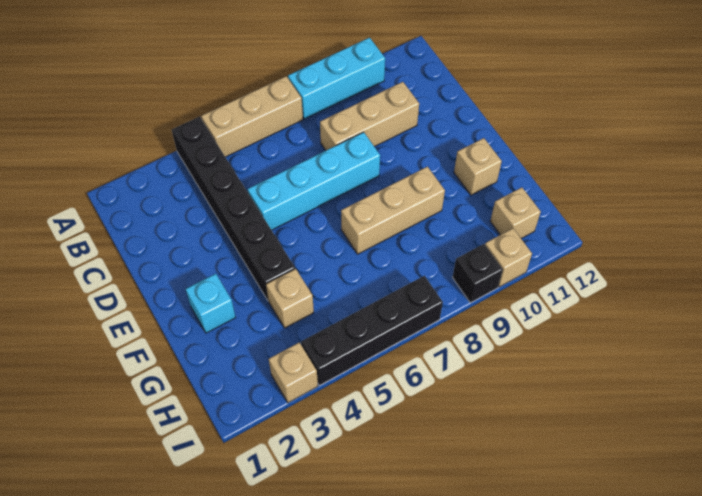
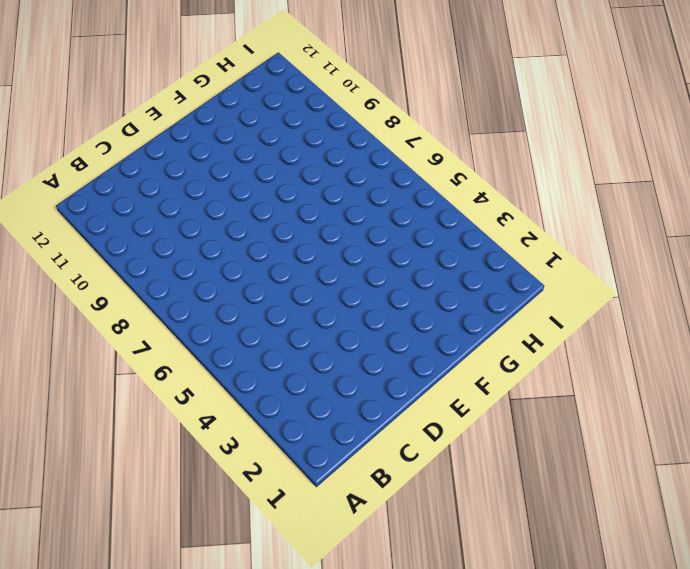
none -> black brick A4:F4 level 1
none -> tan brick A5:A7 level 1
none -> cyan brick A8:A10 level 1

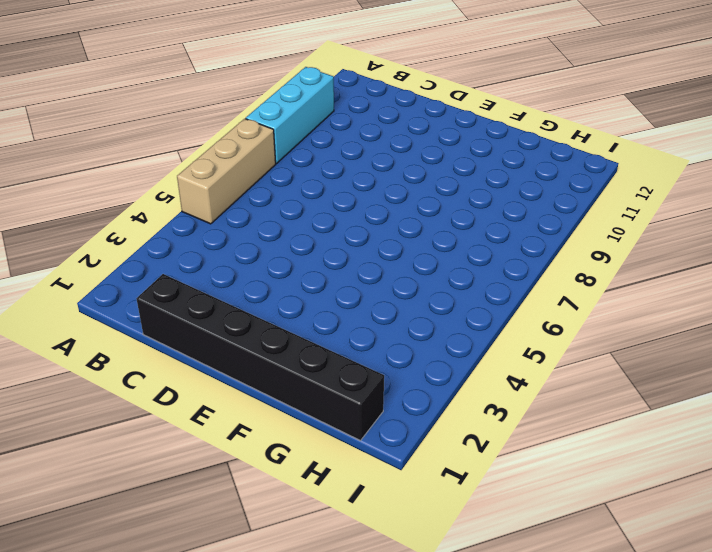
black brick C1:H1 level 1 -> black brick A4:F4 level 1
none -> tan brick C8:C10 level 1
none -> cyan brick D5:D8 level 1
none -> cyan brick F2 level 1

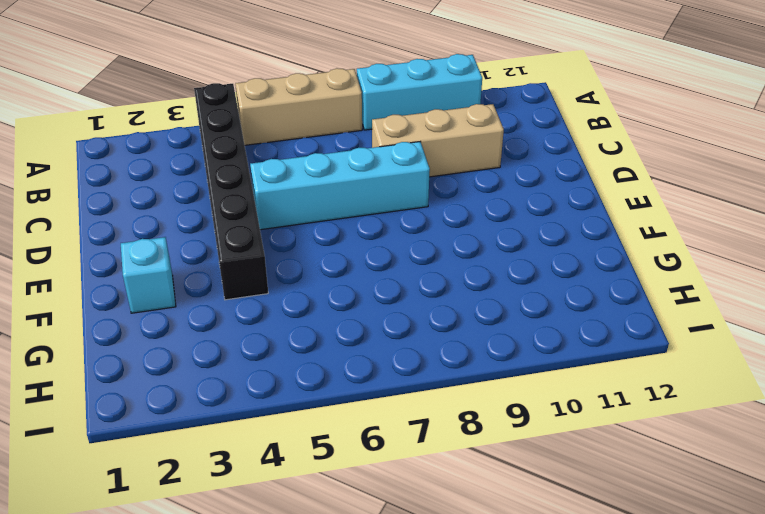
none -> tan brick F7:F9 level 1
none -> tan brick F11 level 1
none -> tan brick G4 level 1

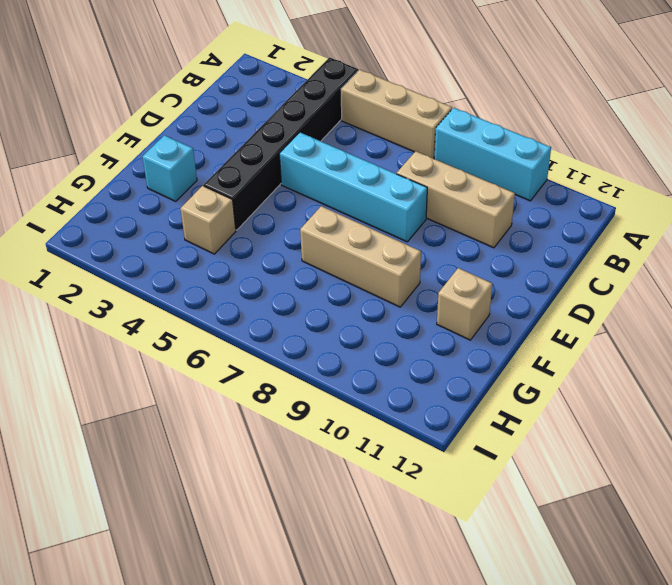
none -> tan brick H11 level 1
none -> tan brick I3 level 1
none -> black brick I4:I7 level 1

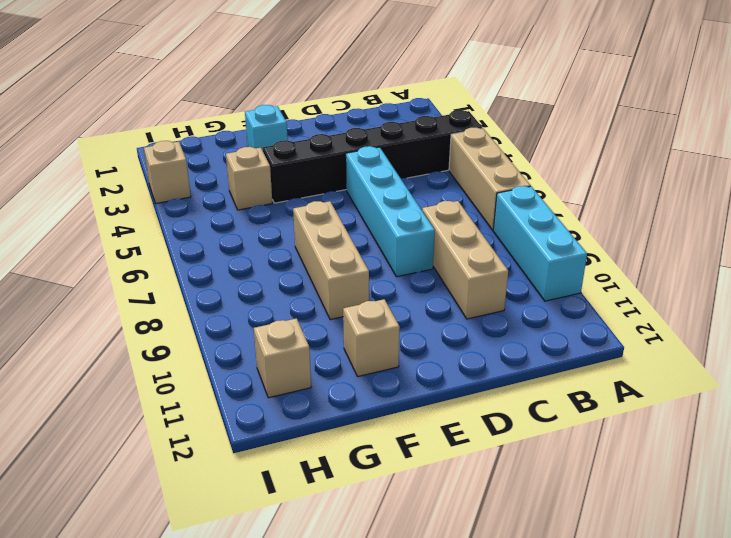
none -> black brick I4:I7 level 1
none -> black brick I9 level 1
none -> tan brick I10 level 1

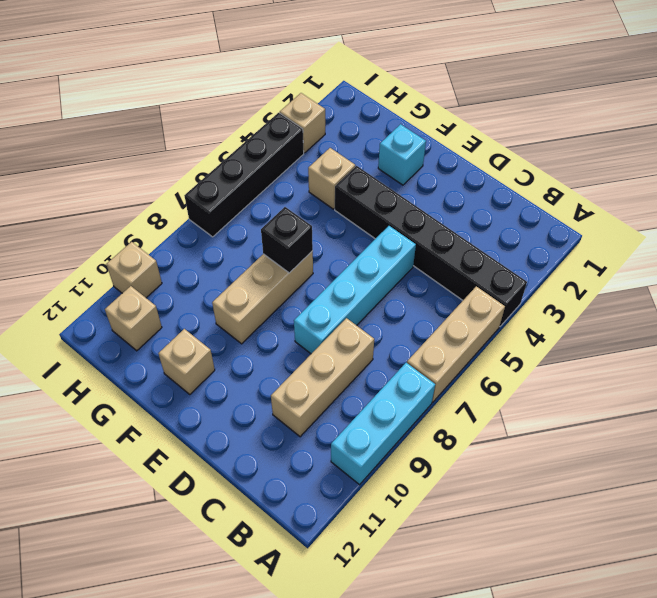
black brick F7 level 2 -> black brick I9 level 1

